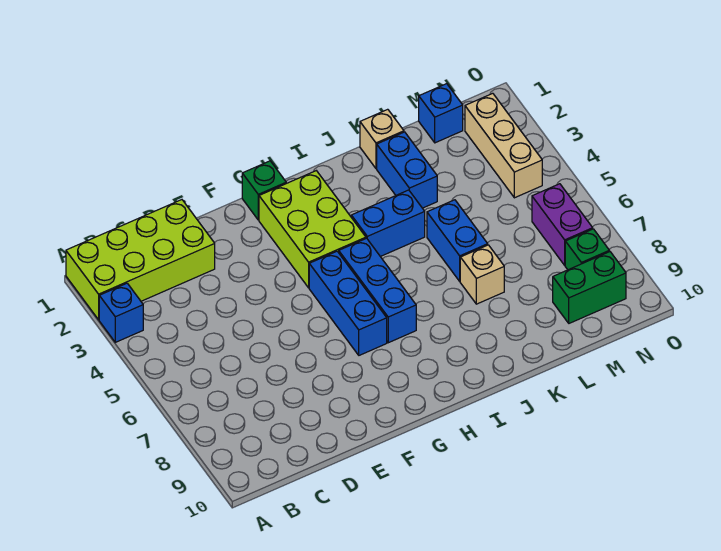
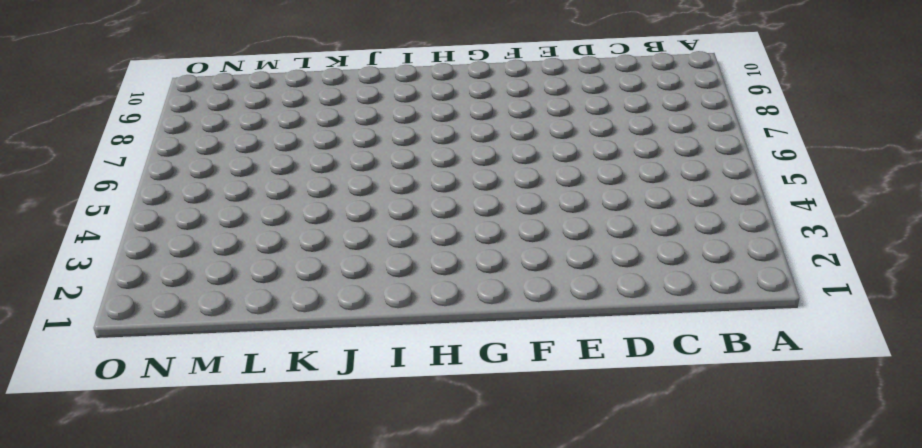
none -> lime brick A1:D2 level 1
none -> blue brick A3 level 1
none -> green brick G1 level 1

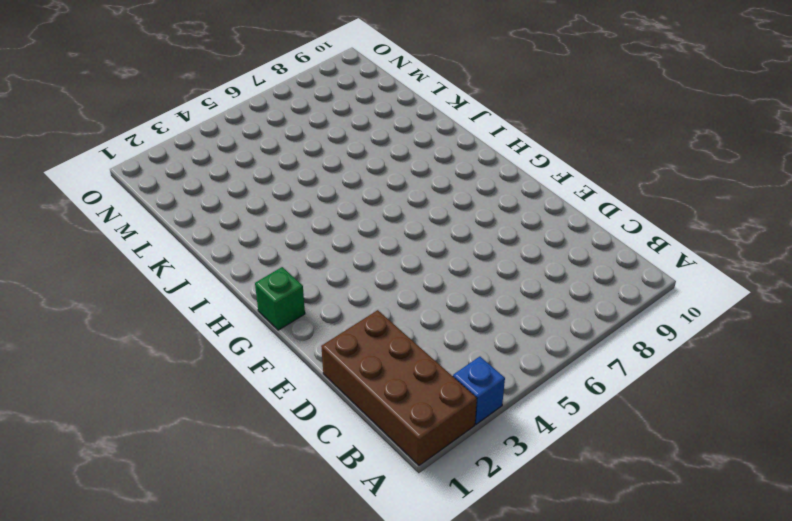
brown brick A1:D2 level 1 -> lime brick A1:D2 level 1
none -> lime brick G2:H4 level 1
none -> blue brick G5:G7 level 1
none -> blue brick H5:H7 level 1

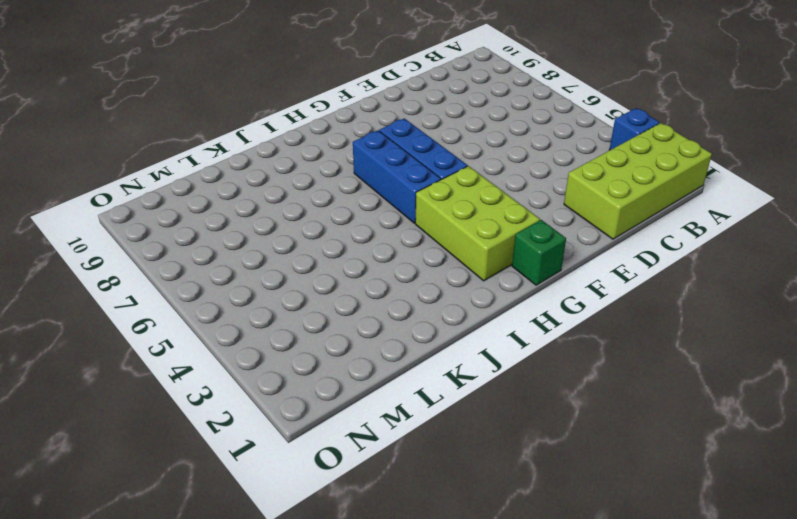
none -> blue brick I4:J4 level 1
none -> tan brick K1 level 1
none -> blue brick K2:K3 level 1

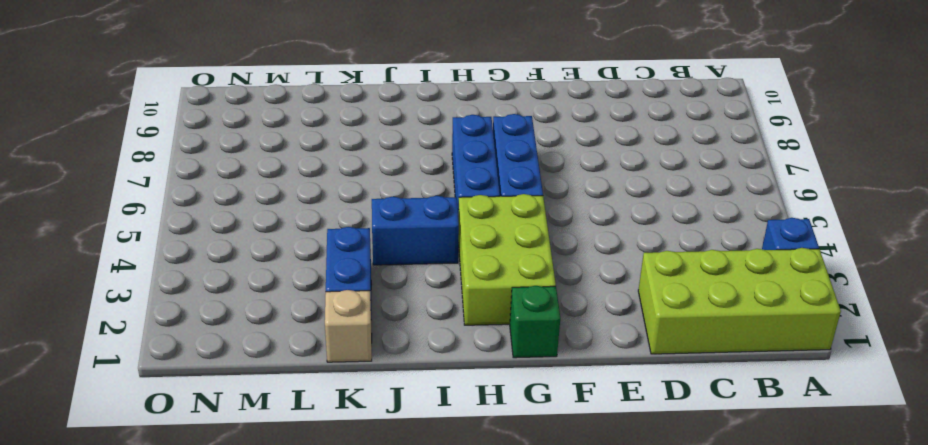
none -> blue brick K5:K6 level 1
none -> tan brick K7 level 1
none -> blue brick M1 level 1

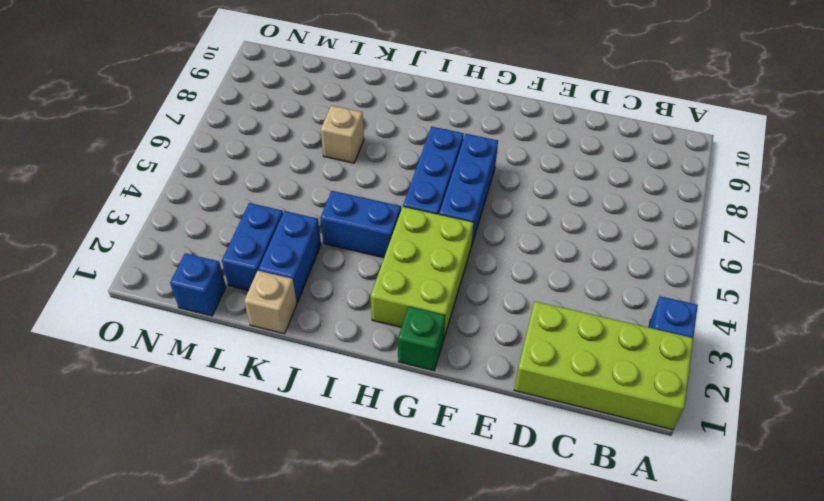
blue brick L2:L3 level 1 -> blue brick K5:K6 level 1
none -> green brick M9:N9 level 1
none -> tan brick N2:N4 level 1
none -> purple brick N6:N7 level 1

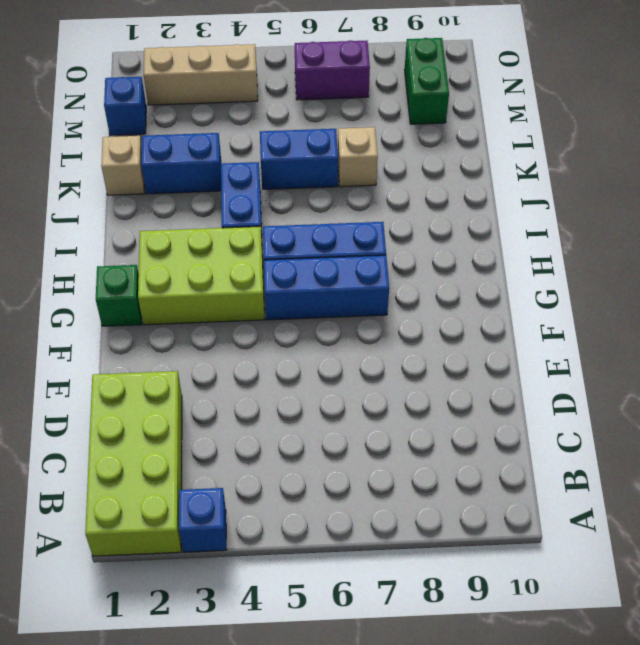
none -> green brick N8 level 1

